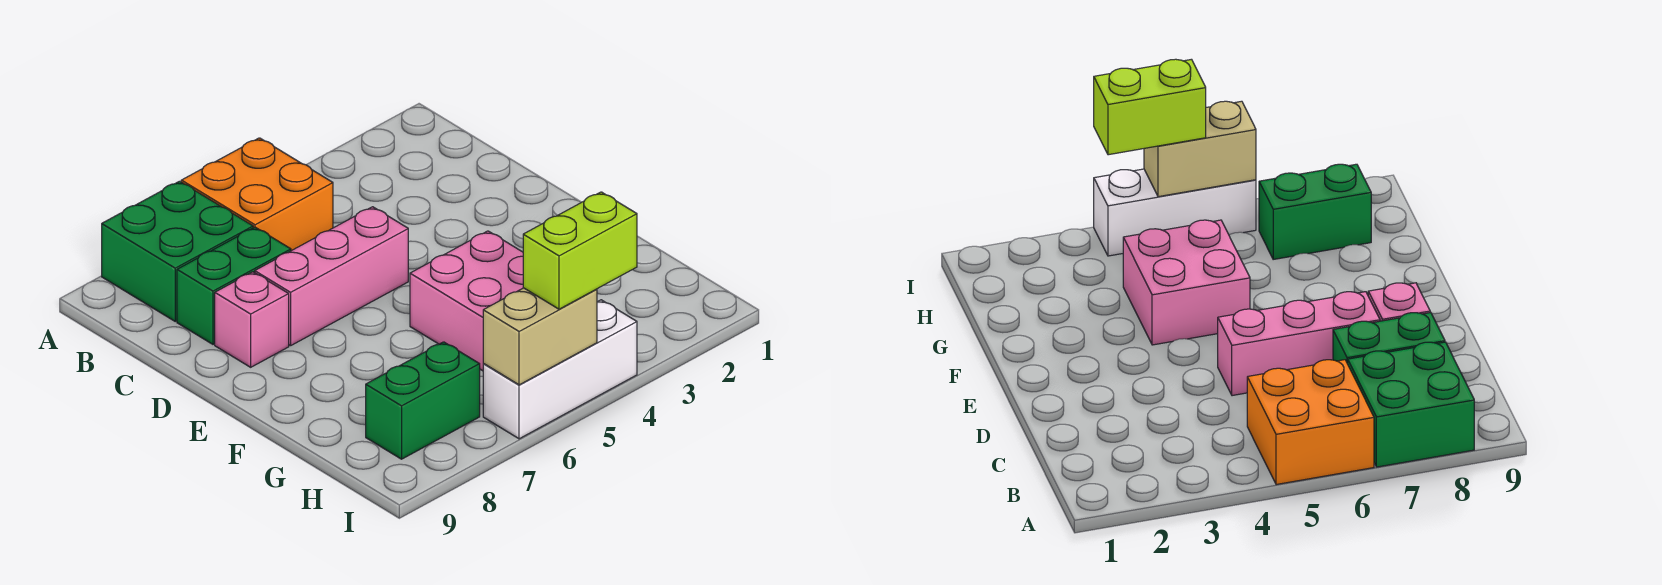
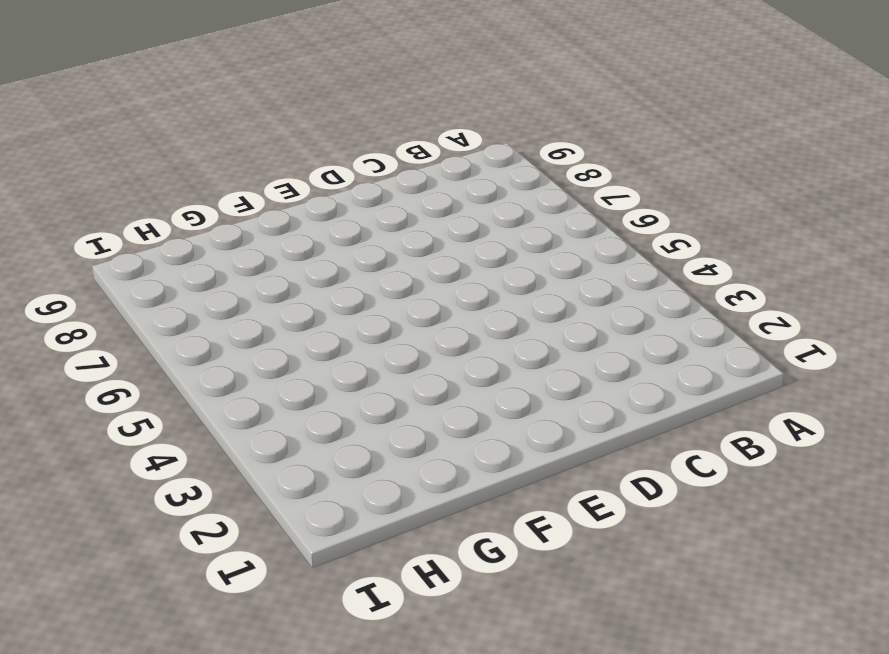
none -> orange brick A5:B6 level 1
none -> green brick A7:B8 level 1

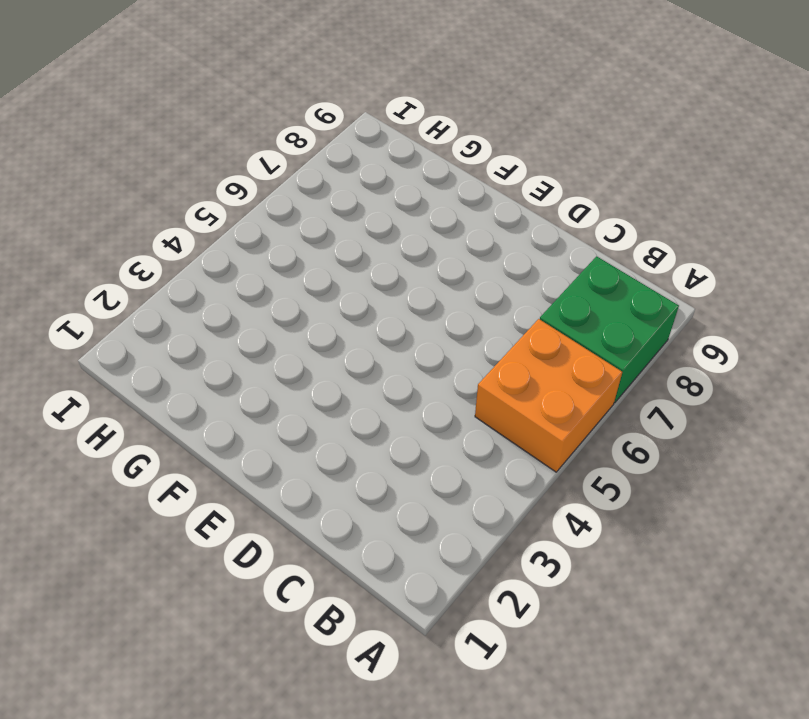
none -> green brick C7:C8 level 1
none -> pink brick D5:D7 level 1

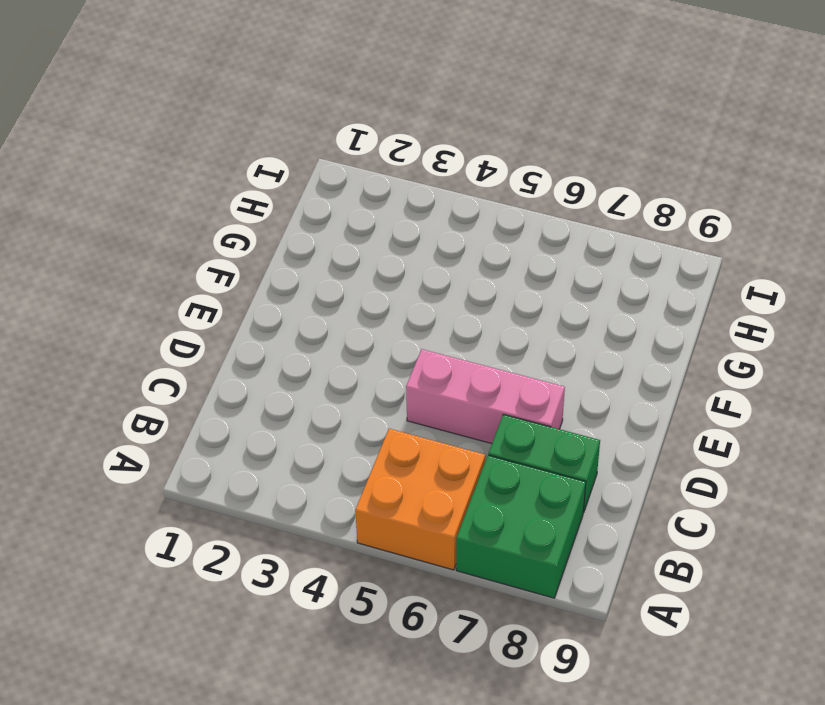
none -> pink brick D8 level 1
none -> pink brick F4:G5 level 1

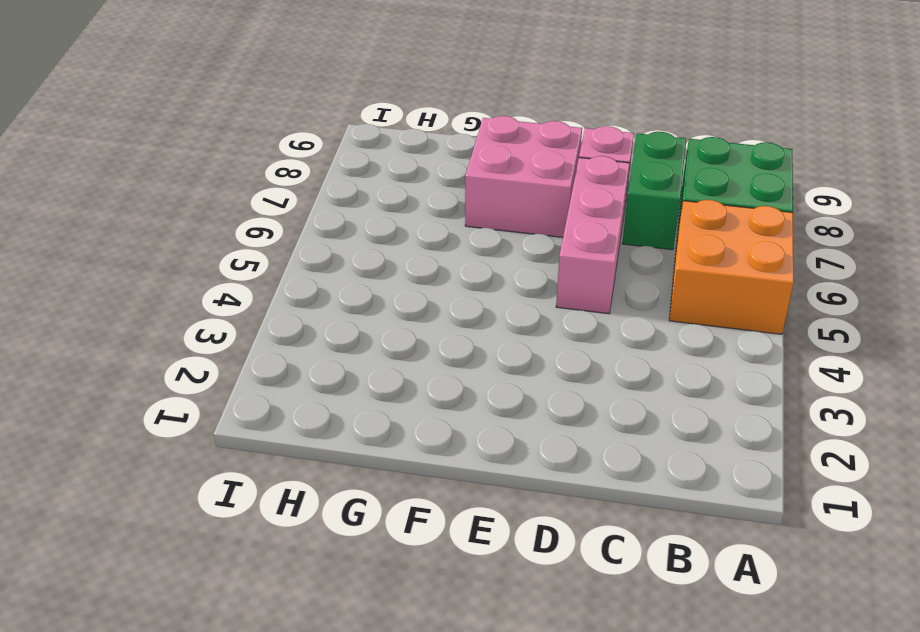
pink brick E7:F8 level 1 -> pink brick F4:G5 level 1
none -> green brick H7:H8 level 1
none -> white brick I4:I6 level 1

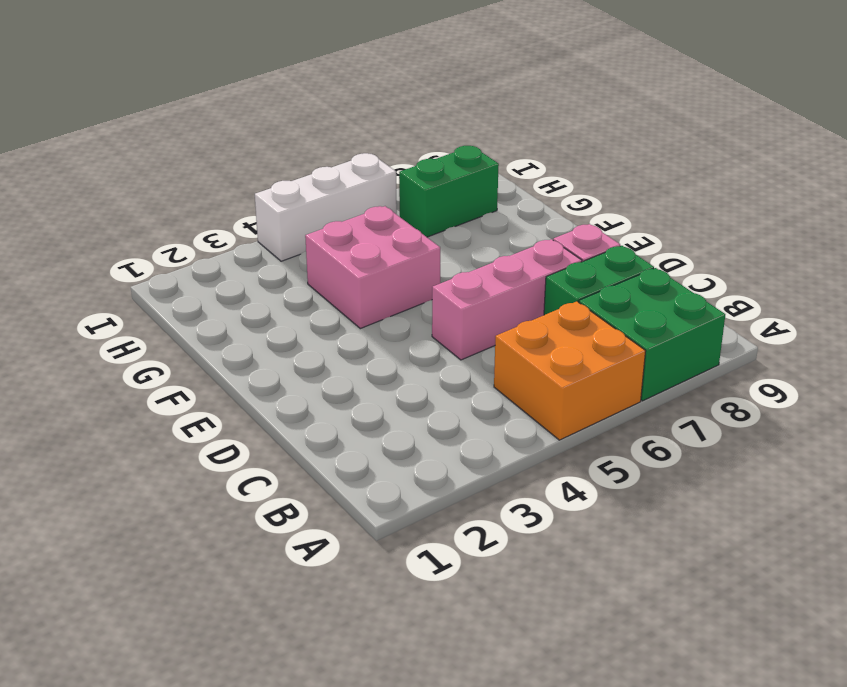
none -> tan brick I5:I6 level 2
none -> lime brick I4:I5 level 3

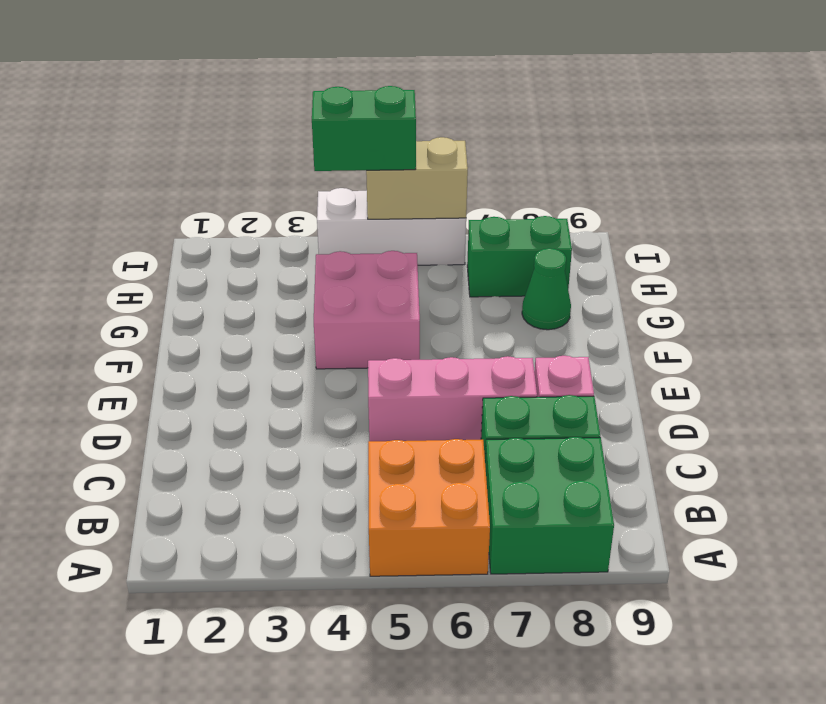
green cone G8 level 1 -> none
green brick I4:I5 level 3 -> lime brick I4:I5 level 3

